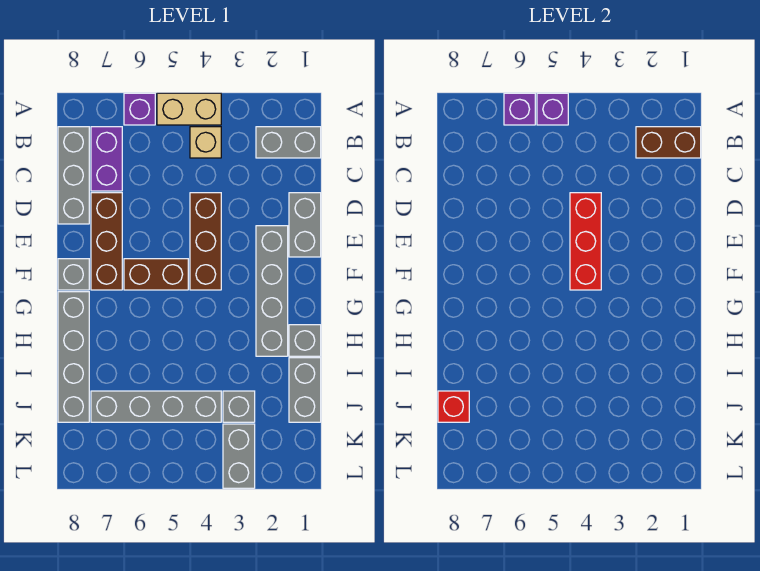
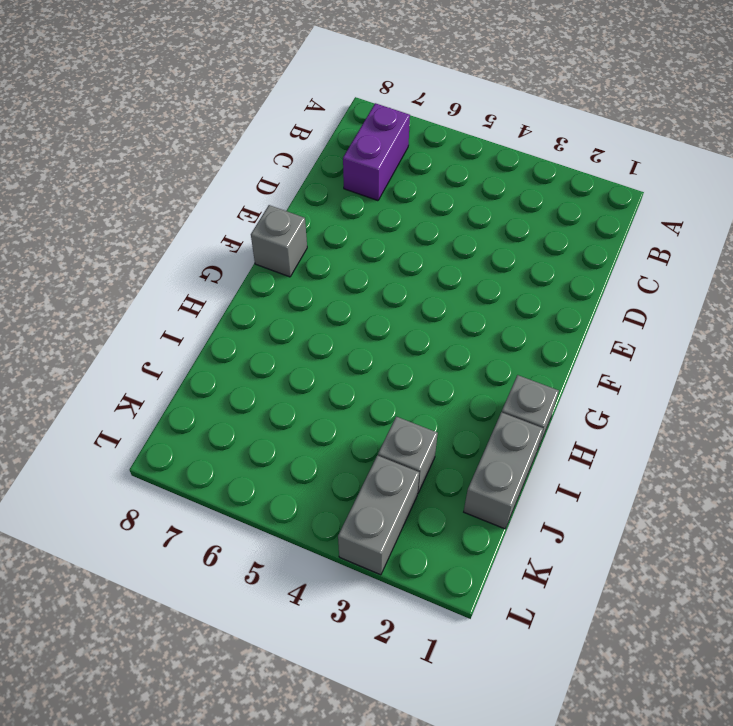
none -> tan brick A4:A5 level 1
none -> purple brick A6 level 1
none -> grey brick B1:B2 level 1

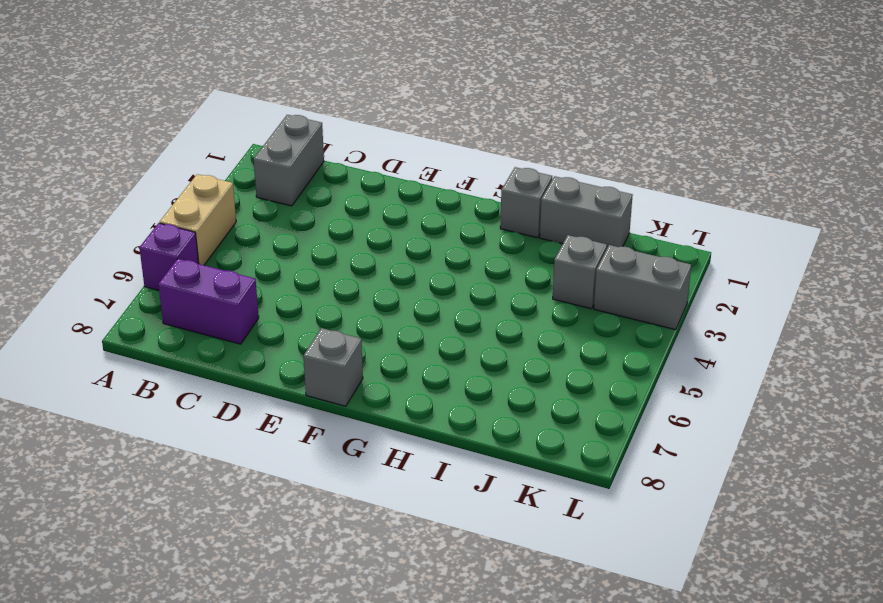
none -> tan brick B4 level 1
none -> grey brick B8:D8 level 1
none -> grey brick D1:E1 level 1

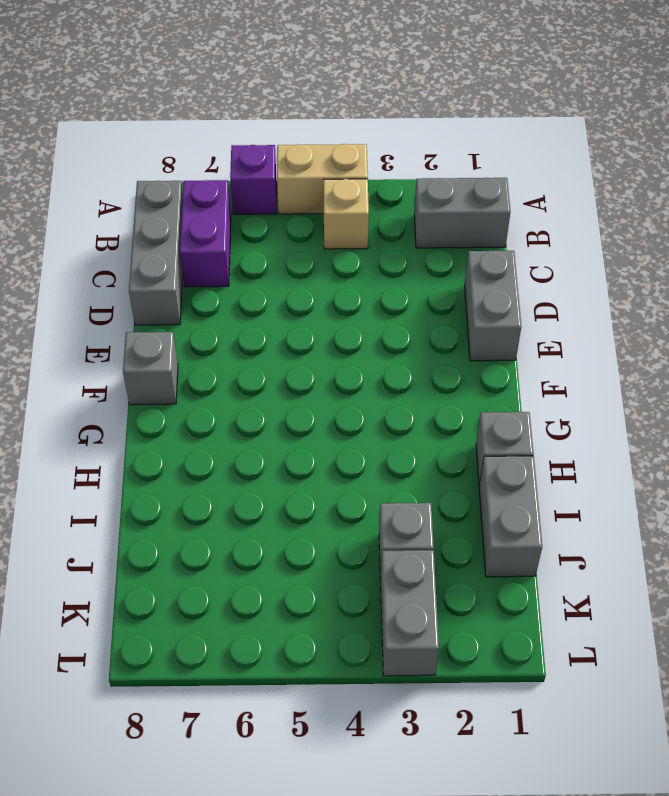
none -> brown brick D4:F4 level 1
none -> brown brick D7:F7 level 1
none -> grey brick E2:H2 level 1

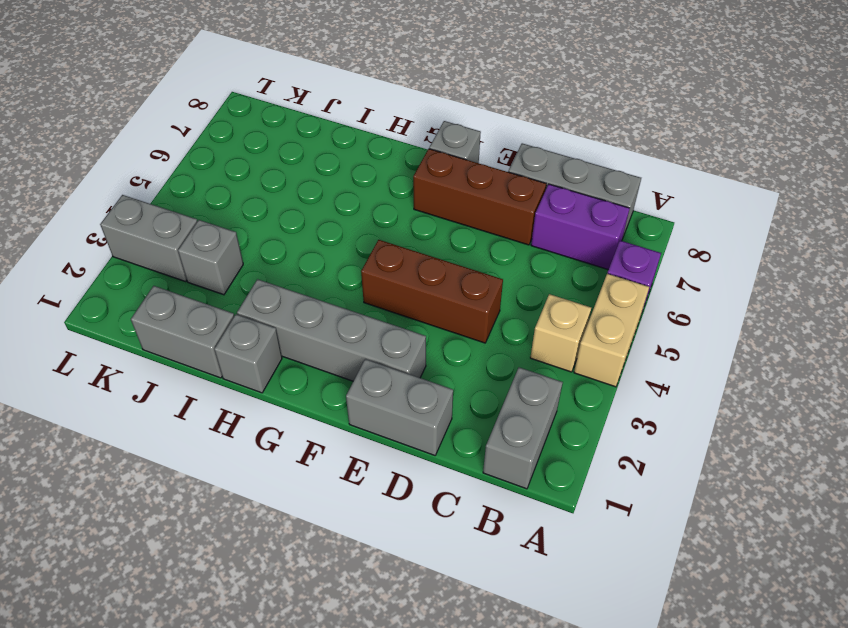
none -> brown brick F5:F6 level 1
none -> grey brick G8:J8 level 1
none -> grey brick J4:J7 level 1

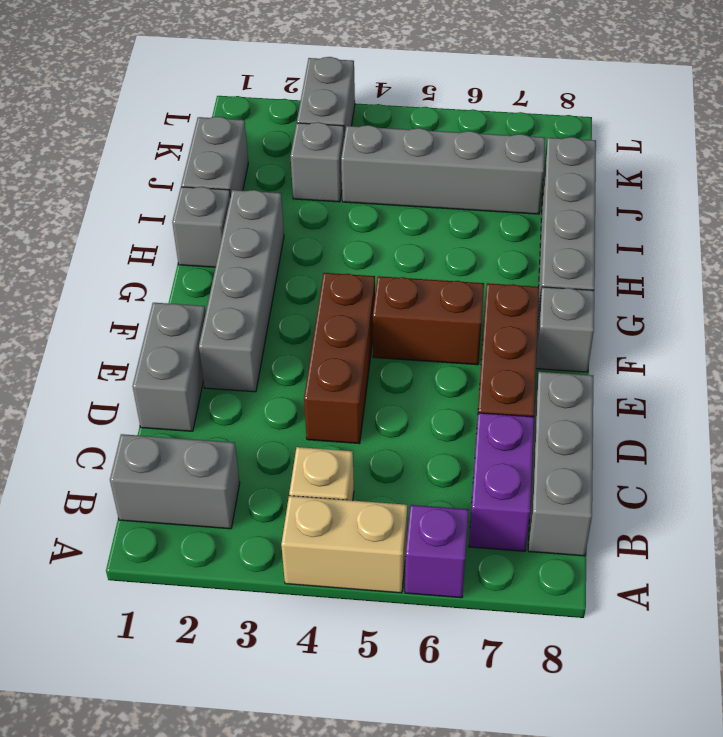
none -> purple brick A5 level 2
none -> purple brick A6 level 2
none -> brown brick B1:B2 level 2

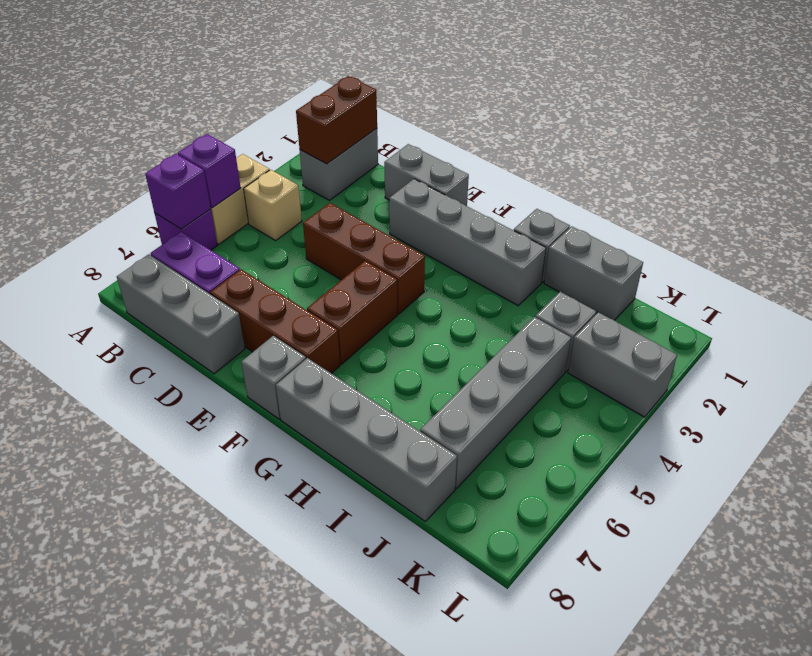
none -> red brick D4:F4 level 2
none -> red brick J8 level 2

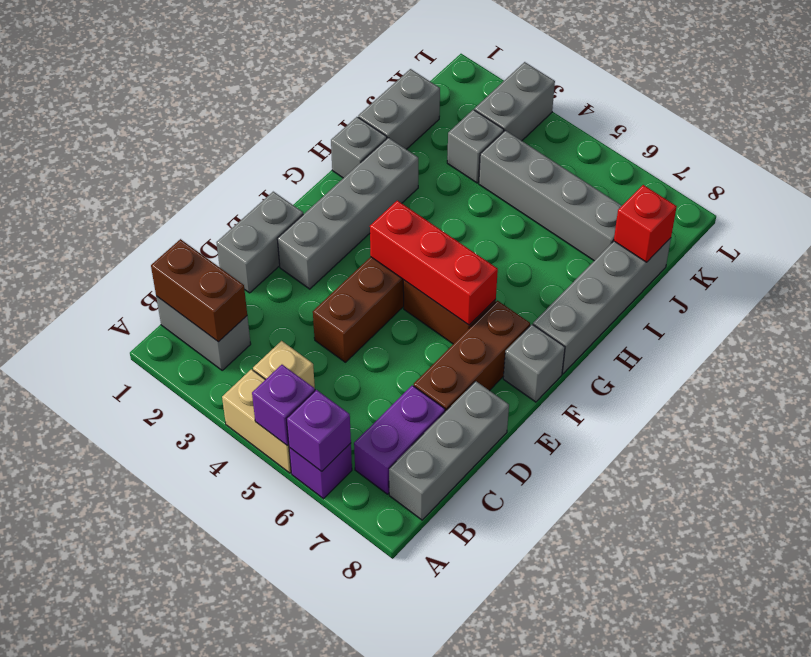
red brick F4:F6 level 2 -> red brick D4:F4 level 2

